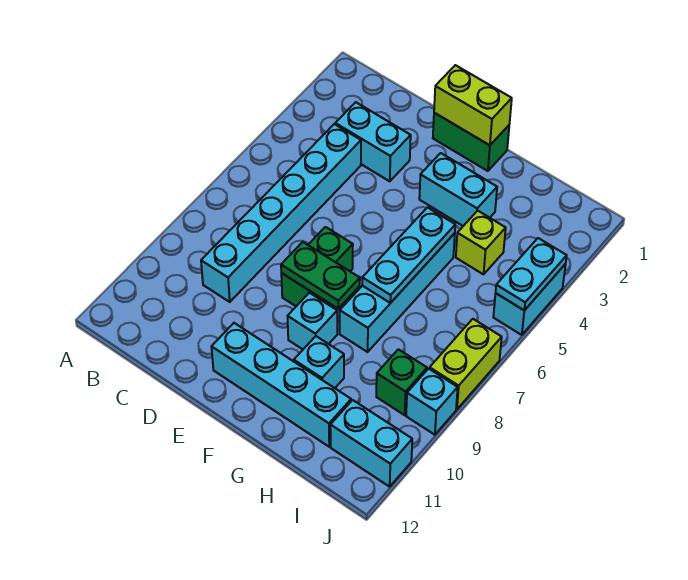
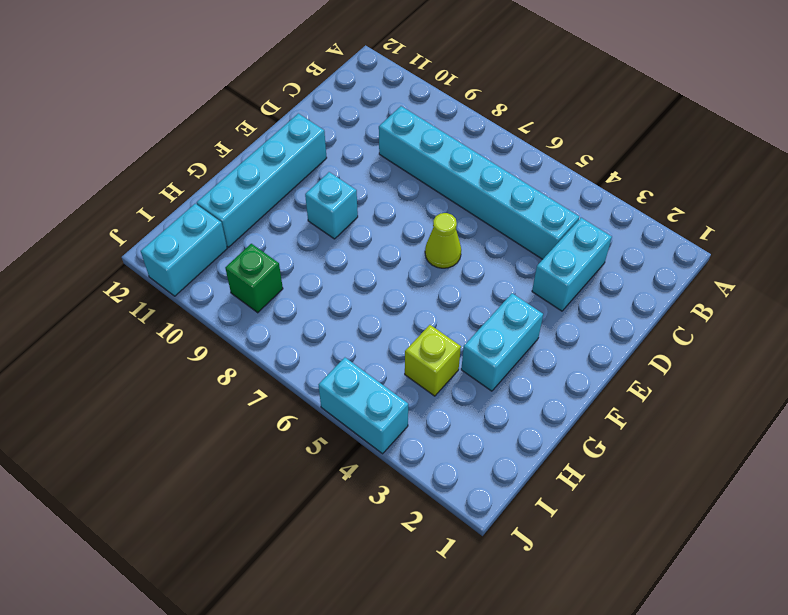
lime cone E6 level 1 -> none
none -> green brick E1:F1 level 1
none -> green brick E7:E8 level 1
none -> cyan brick G5:G8 level 1

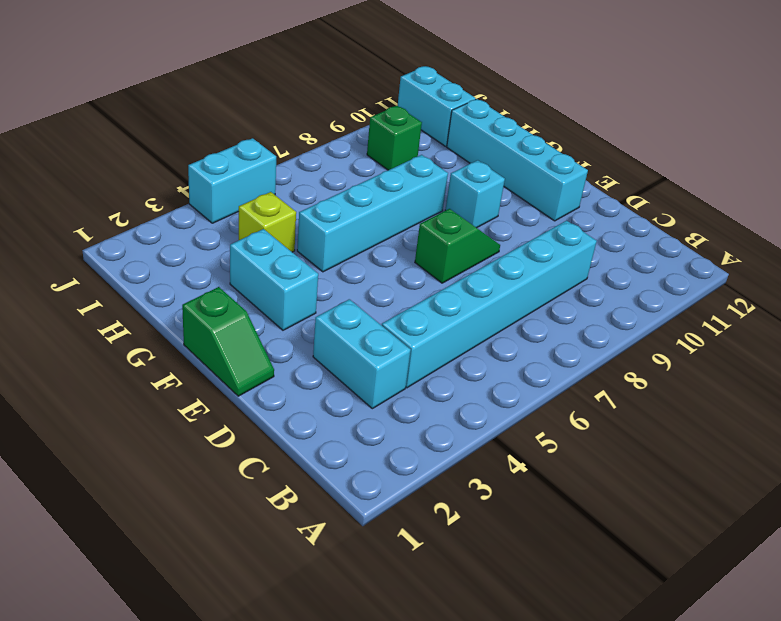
green slope E1:F1 level 1 top F -> green brick E1:F1 level 1
green slope E7:E8 level 1 top 7 -> green brick E7:E8 level 1
none -> cyan brick G10 level 1
none -> lime brick J7:J8 level 1
none -> cyan brick J9 level 1

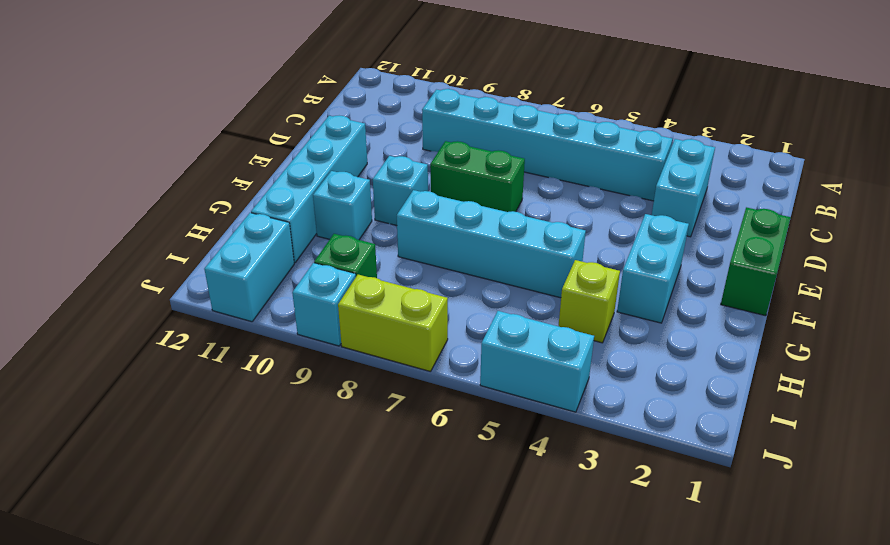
none -> lime brick E1:F1 level 2
none -> green plate E8:F8 level 2
none -> cyan plate G5:G7 level 2

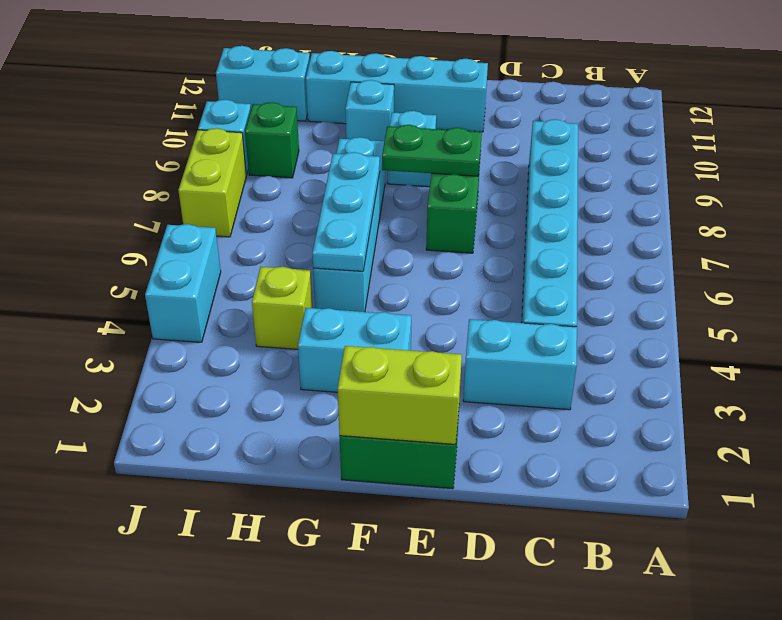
none -> cyan plate J4:J5 level 2

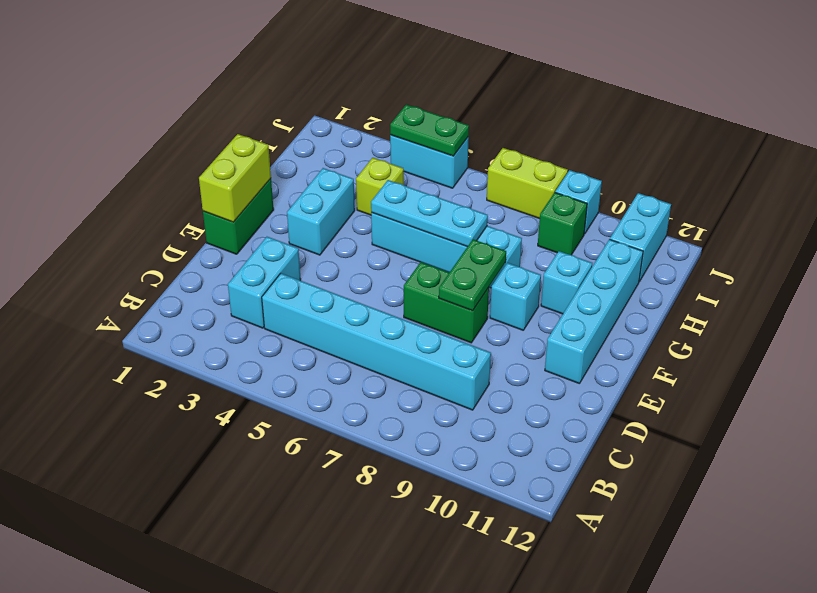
green plate J4:J5 level 2 -> cyan plate J4:J5 level 2

